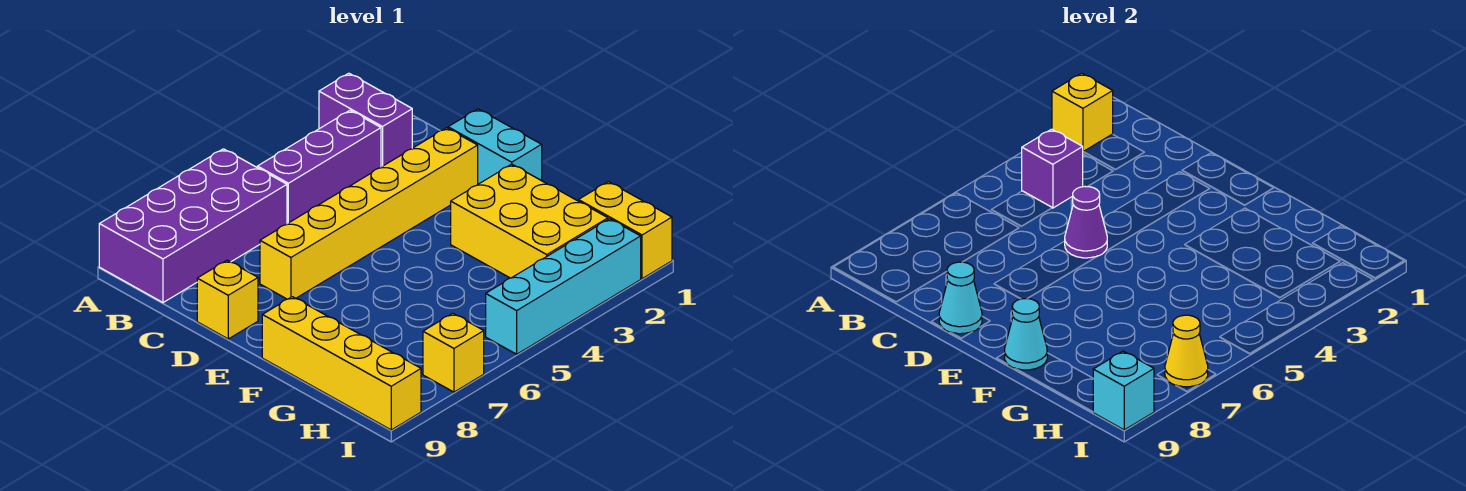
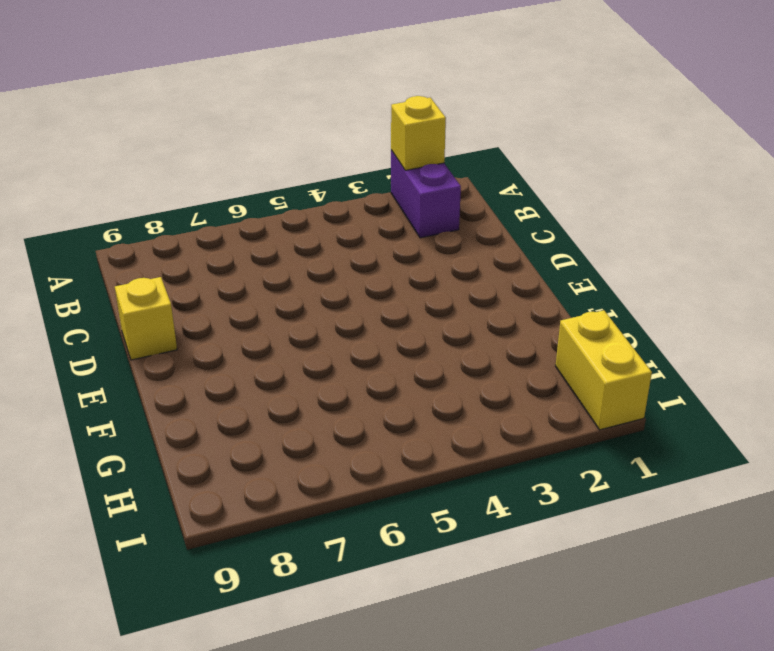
none -> purple brick A6:B9 level 1
none -> purple brick B3:B5 level 1
none -> cyan brick D1:E1 level 1

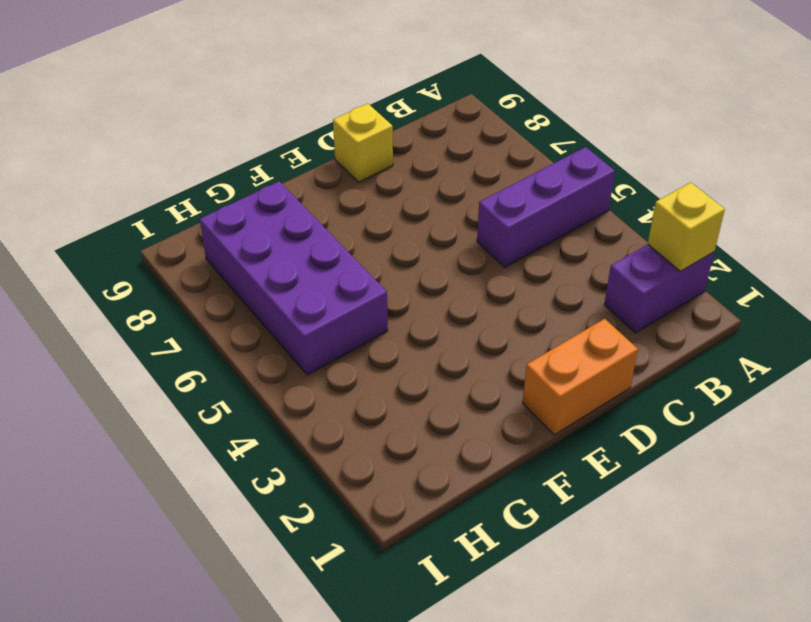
purple brick A5:C5 level 1 -> purple brick B3:B5 level 1
orange brick D1:E1 level 1 -> cyan brick D1:E1 level 1
purple brick G5:H8 level 1 -> purple brick A6:B9 level 1
none -> yellow brick D2:D7 level 1
none -> yellow brick F2:H3 level 1
none -> yellow brick F9:I9 level 1

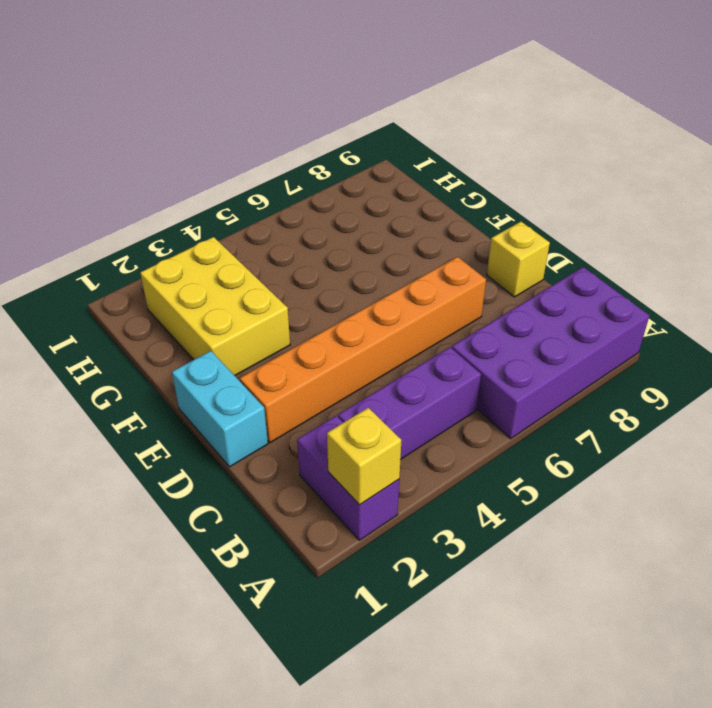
orange brick D2:D7 level 1 -> yellow brick D2:D7 level 1
none -> yellow brick F9:I9 level 1
none -> yellow brick H1:I1 level 1
none -> cyan brick I2:I5 level 1

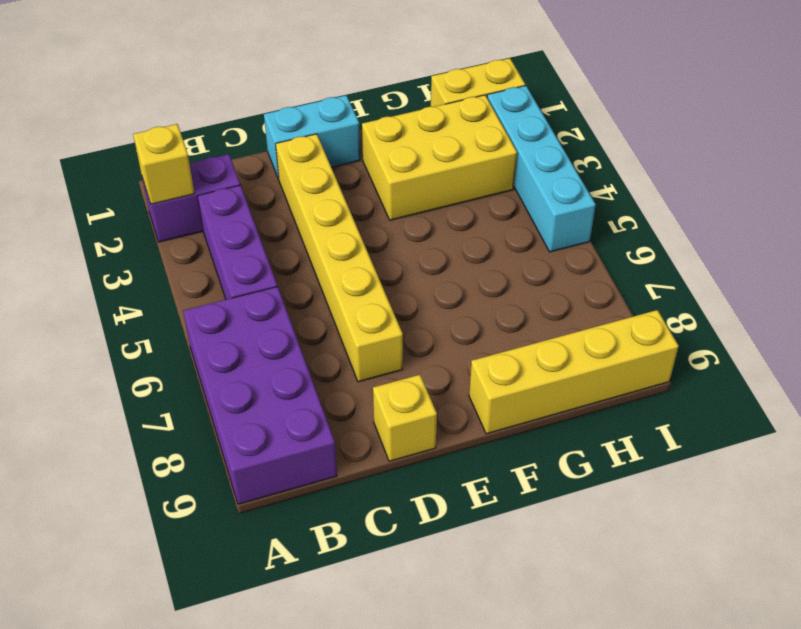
none -> yellow brick I7 level 1
none -> purple brick B4 level 2
none -> purple cone D5 level 2

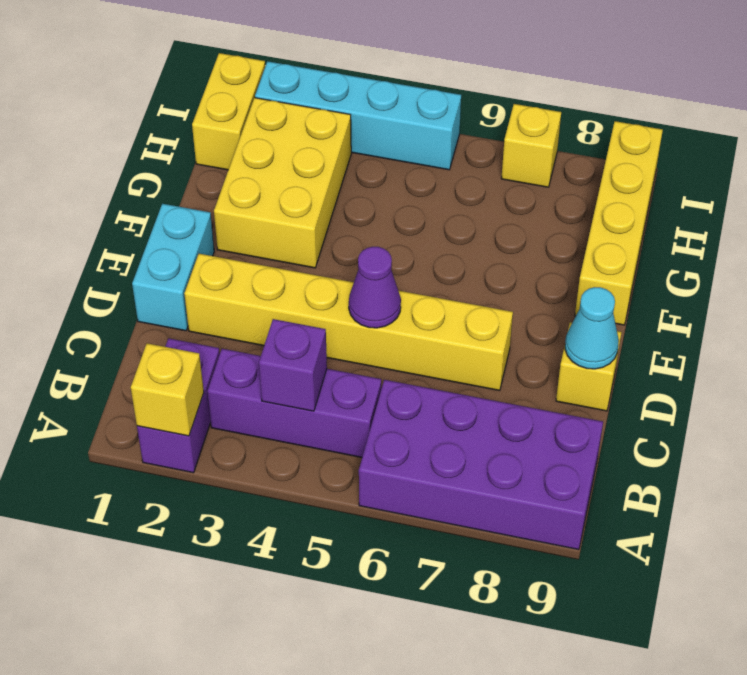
none -> cyan cone F9 level 2
none -> yellow cone I7 level 2
none -> cyan brick I9 level 2

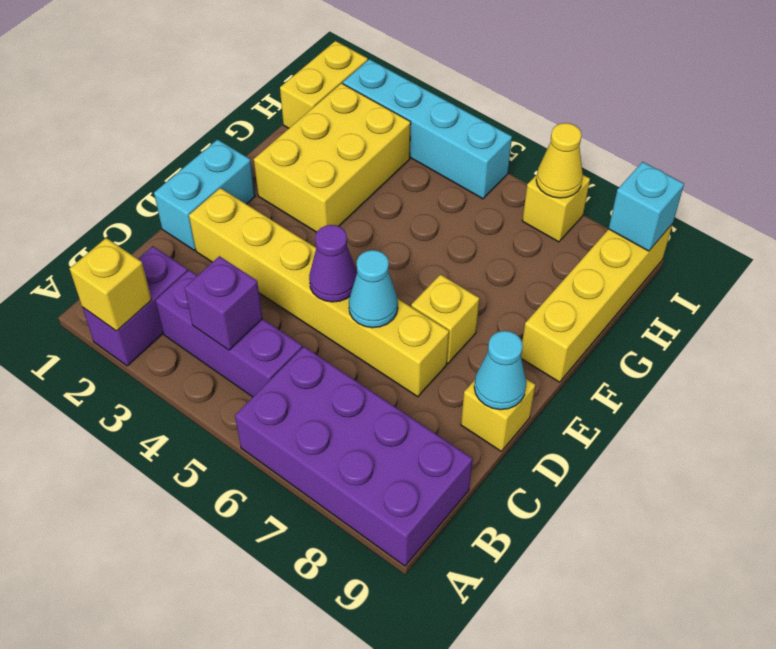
cyan cone D6 level 2 -> cyan cone F9 level 2
yellow brick E7 level 1 -> none

